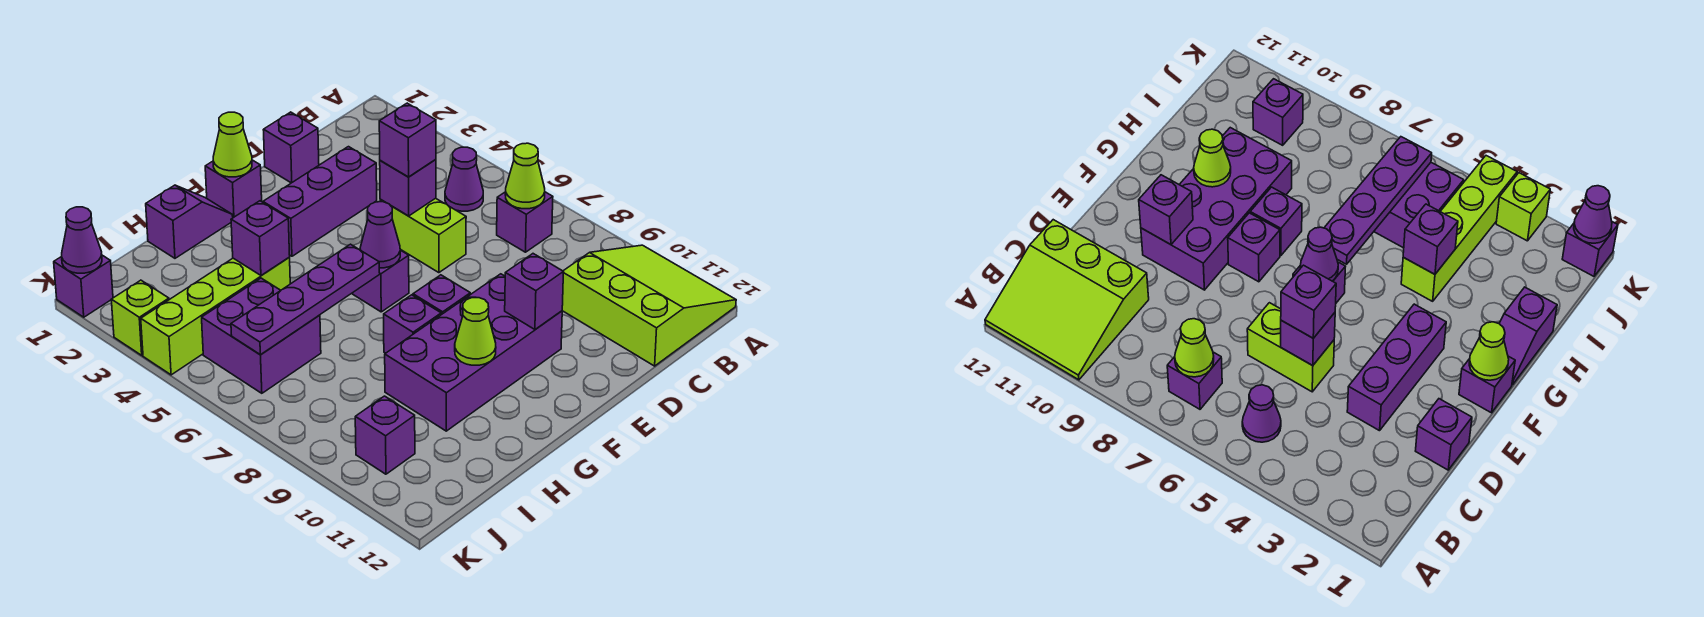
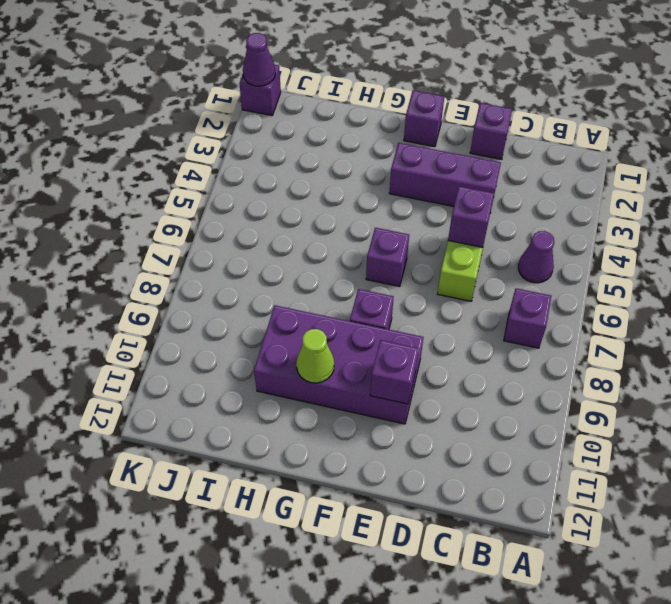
none -> lime slope A10:C12 level 1 top C
none -> purple slope G1:H1 level 1 top H
none -> purple brick G8 level 1

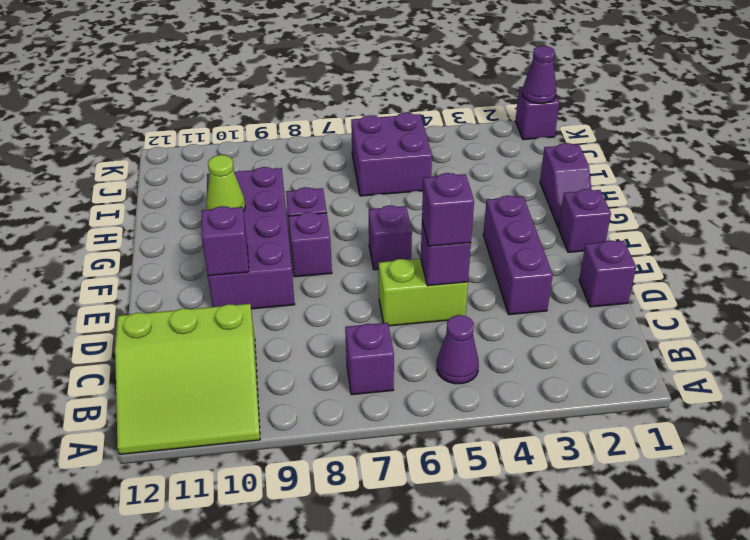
none -> lime brick H4:K4 level 1
none -> purple brick J10 level 1
none -> lime brick K3 level 1

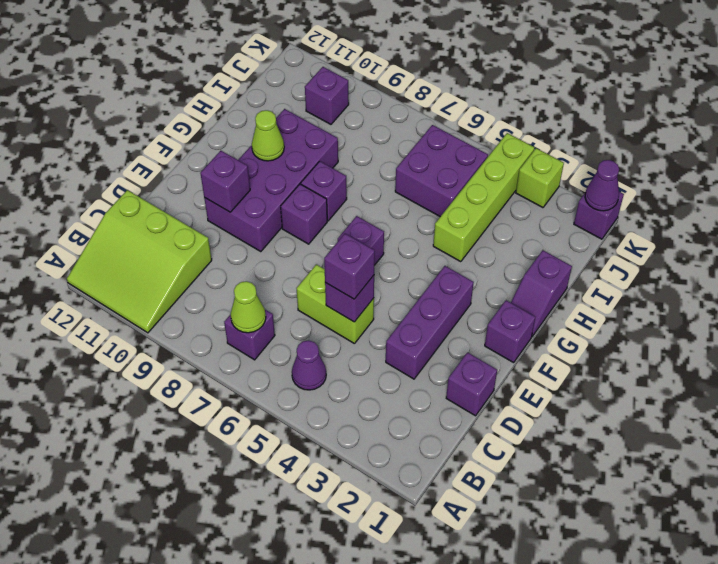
none -> lime cone F1 level 2
none -> purple cone F6 level 2
none -> purple plate G6:J6 level 2

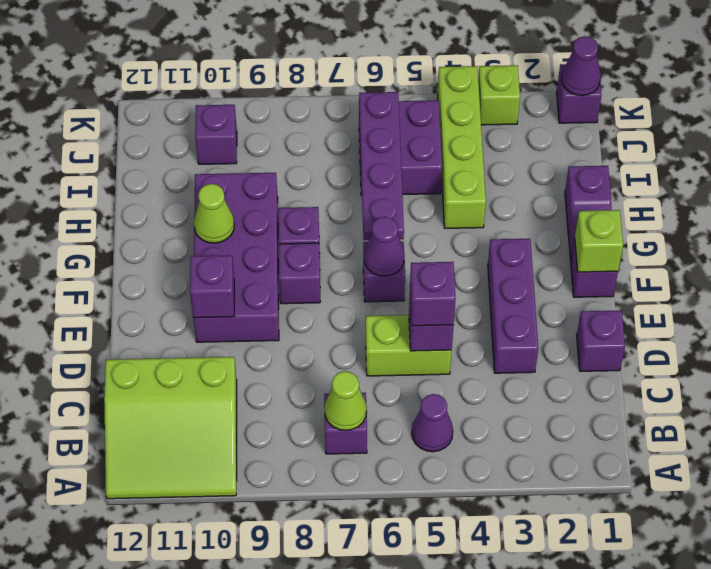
lime brick F1 level 2 -> lime cone F1 level 2
none -> purple brick H4 level 2

